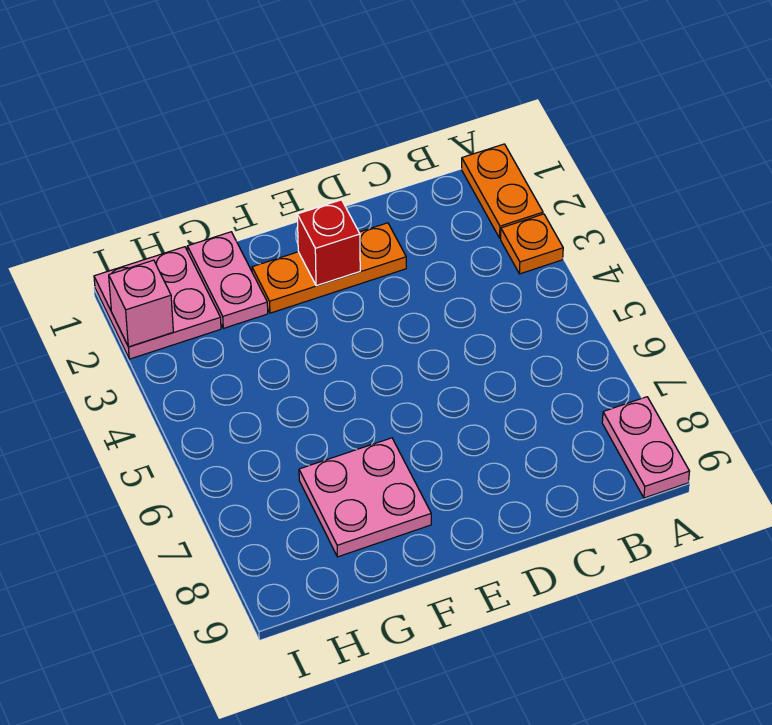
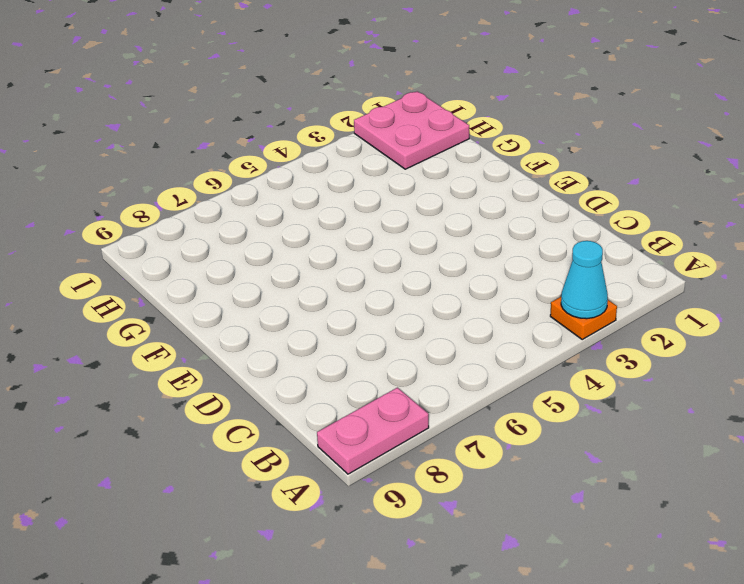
cyan cone A3 level 2 -> none
none -> orange plate A1:A2 level 1
none -> orange plate D2:F2 level 1

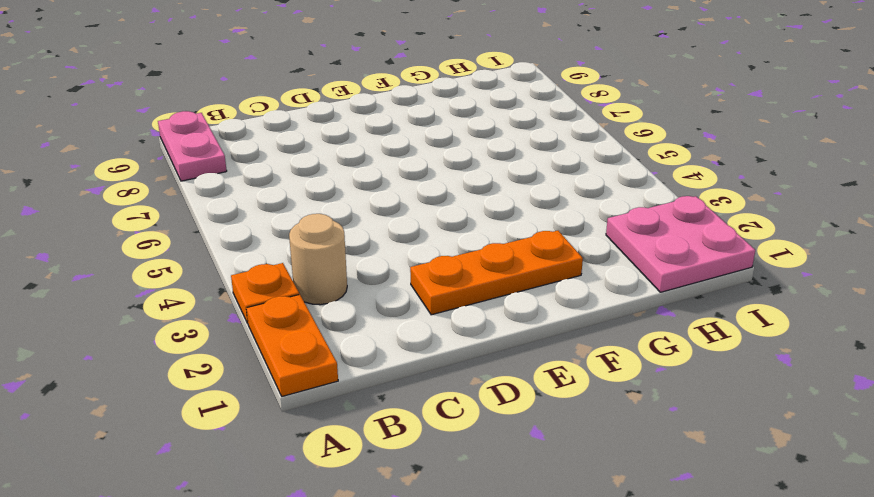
tan round brick B3 level 1 -> none
none -> pink plate F7:G8 level 1
none -> pink plate G1:G2 level 1

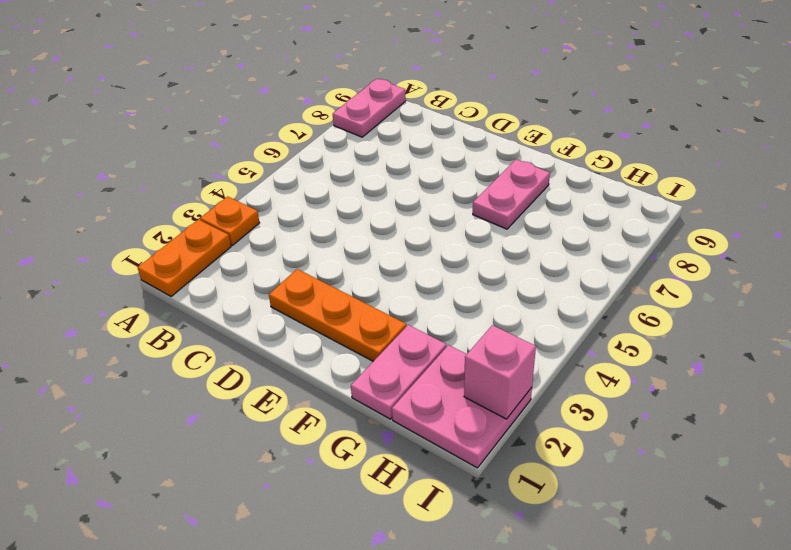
pink plate F7:F8 level 1 -> pink plate F7:G8 level 1
none -> red brick E2 level 2

